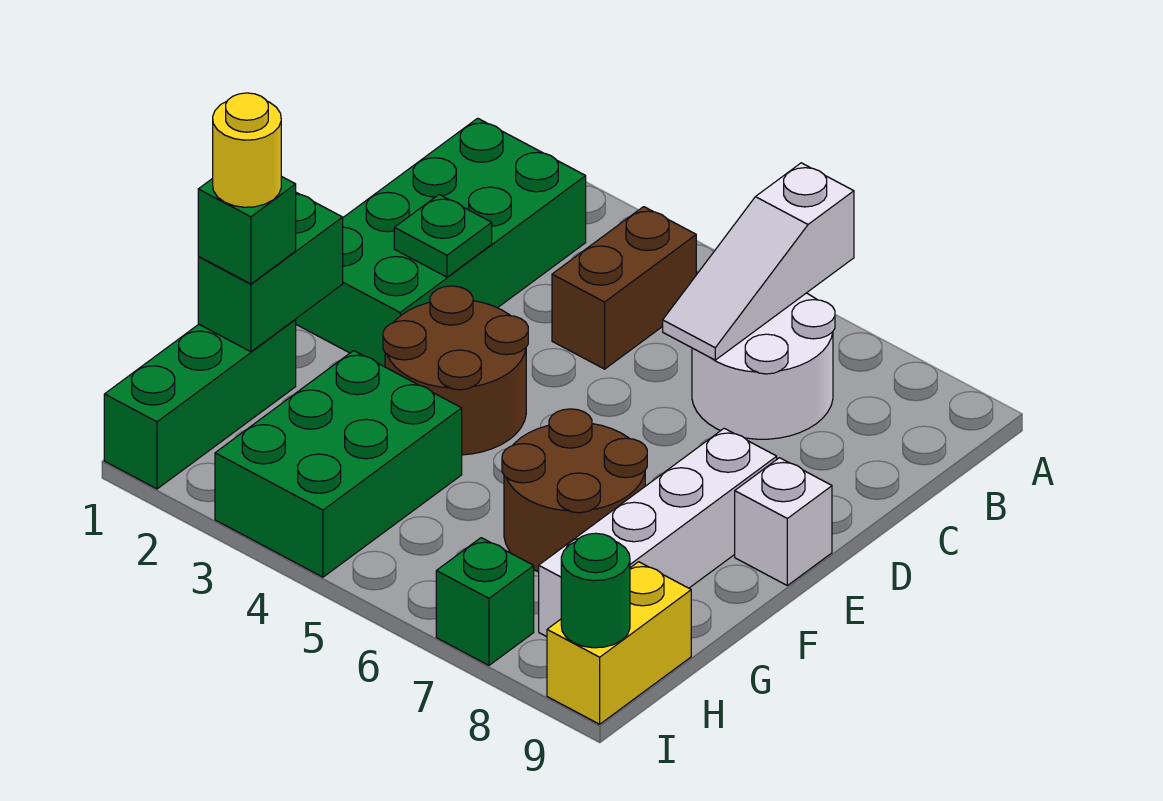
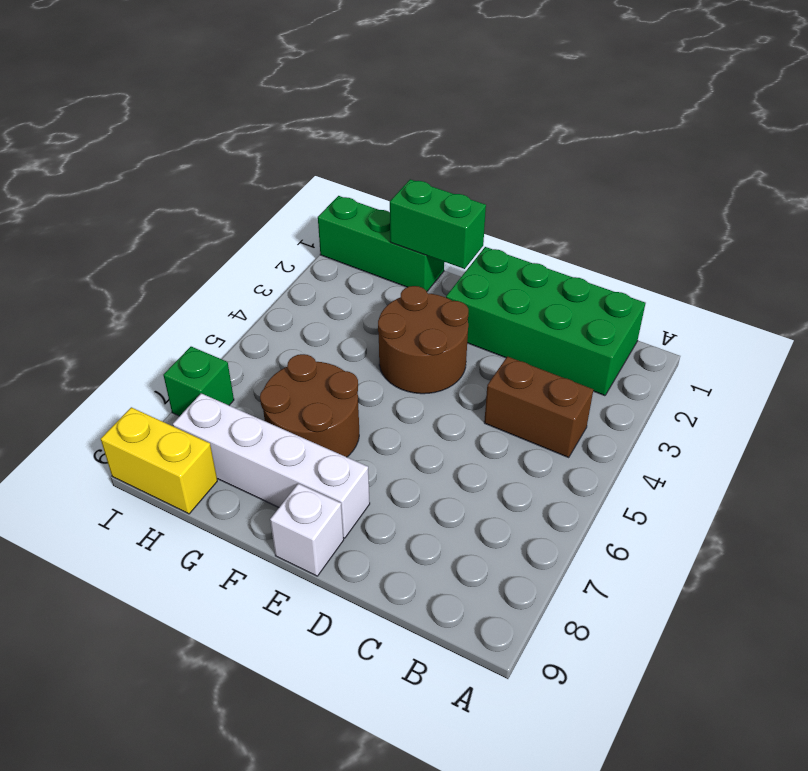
none -> white round brick B6:C7 level 1
none -> green brick G3:I4 level 1
none -> white slope A6:C6 level 2 top A

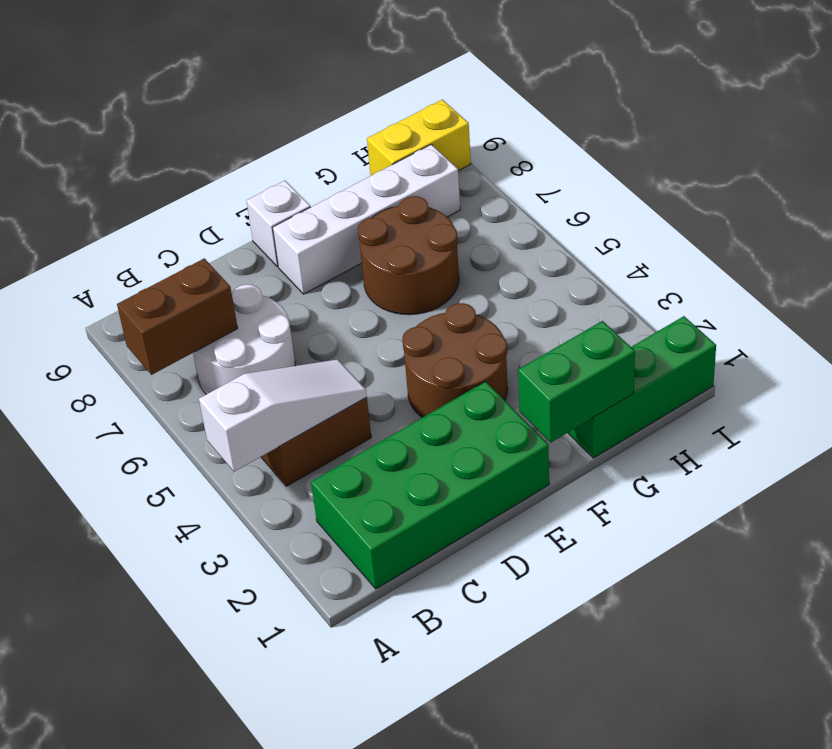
white slope A4:C4 level 2 top A -> white slope A6:C6 level 2 top A
brown brick A7:B7 level 2 -> none
none -> green brick G3:I4 level 1
none -> green brick I7 level 1
none -> green plate D2 level 2

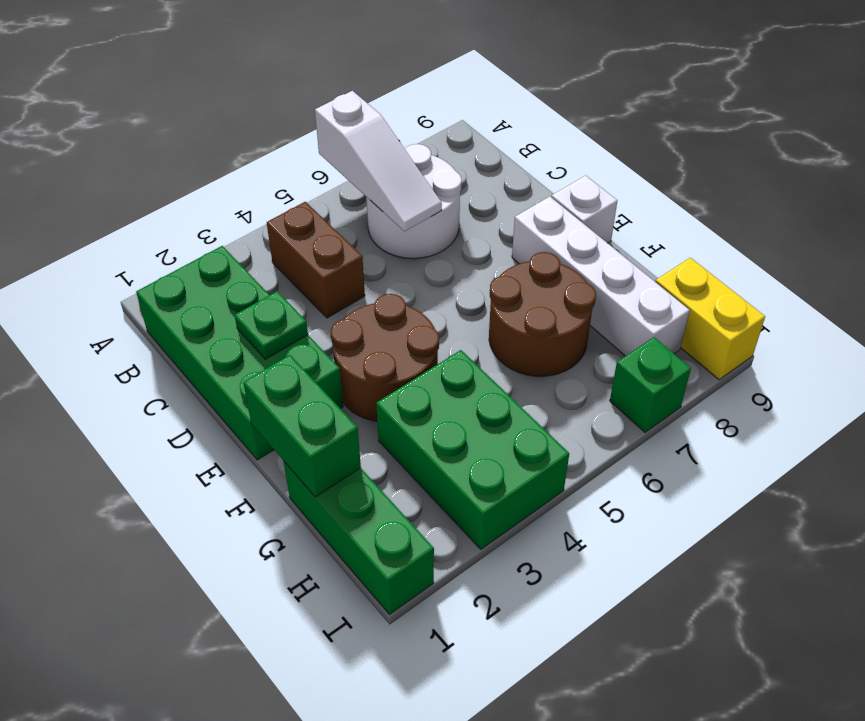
none -> green round brick I9 level 2
none -> green brick G1 level 3
none -> yellow round brick G1 level 4

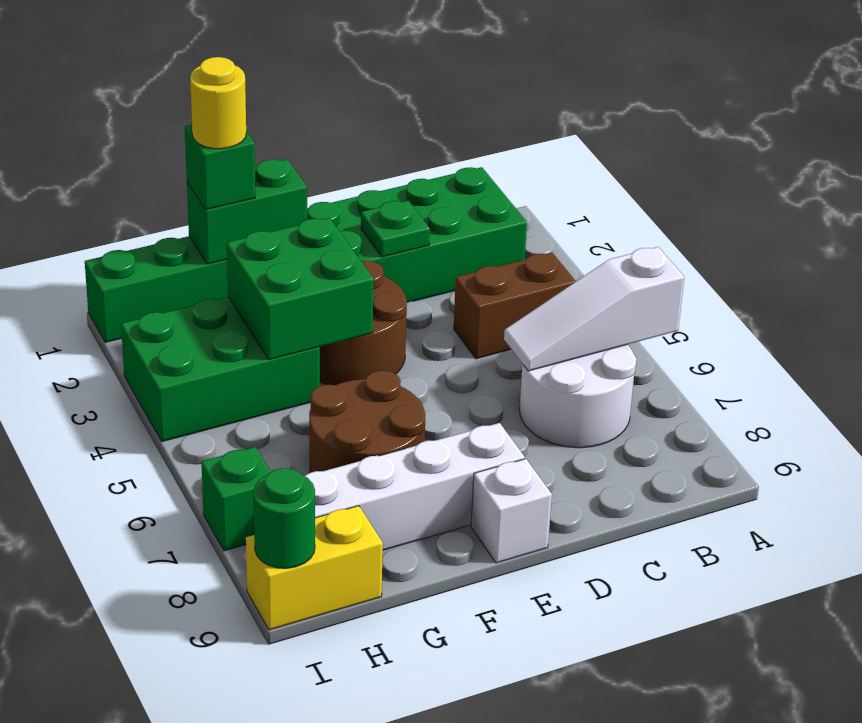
green brick F3:G4 level 2 -> none

